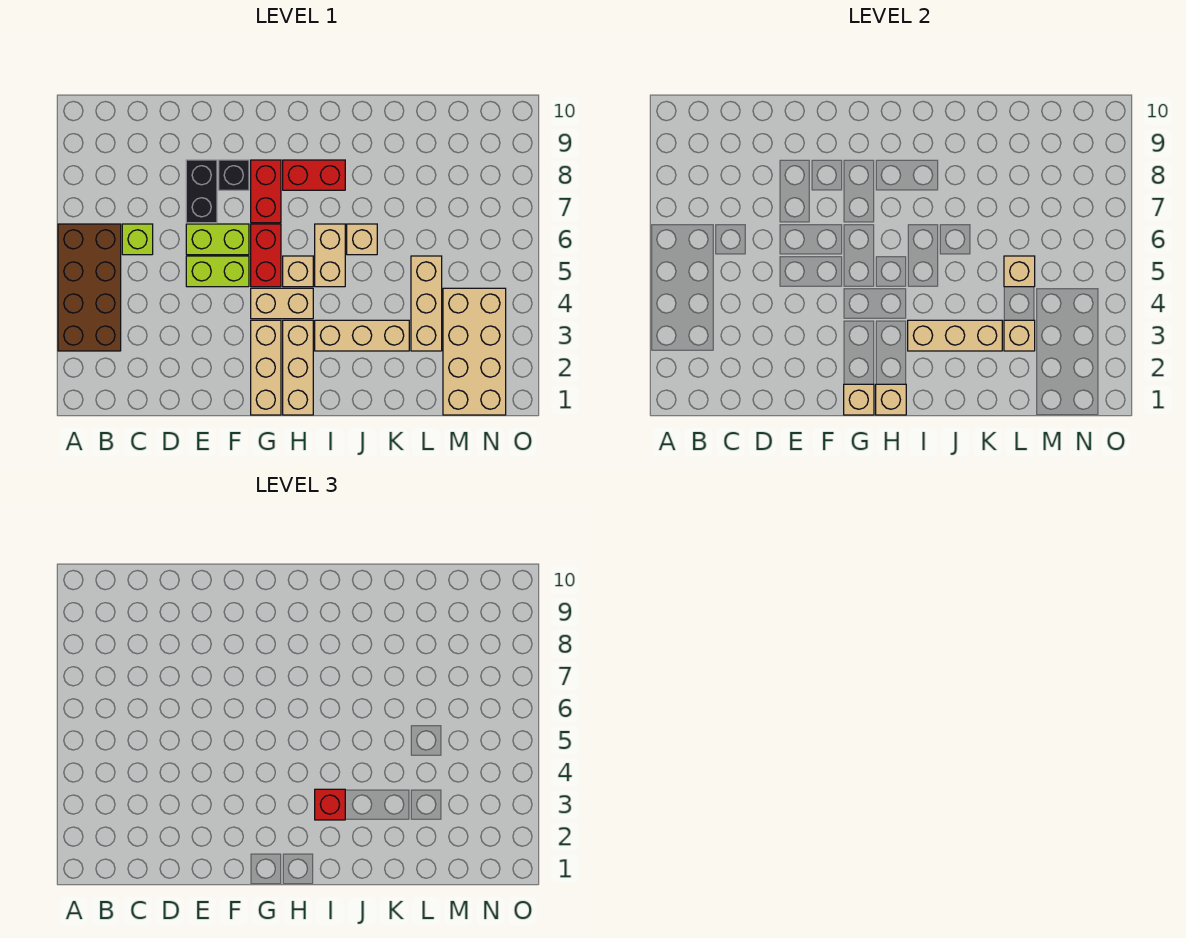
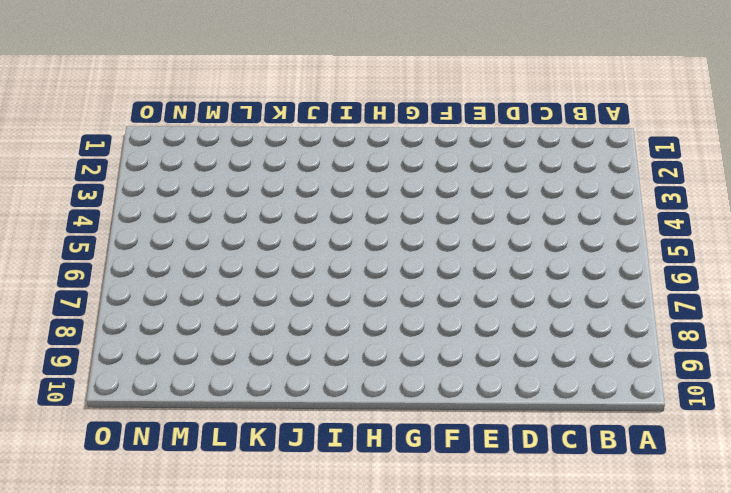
none -> brown brick A3:B6 level 1
none -> lime brick C6 level 1
none -> lime brick E5:F5 level 1

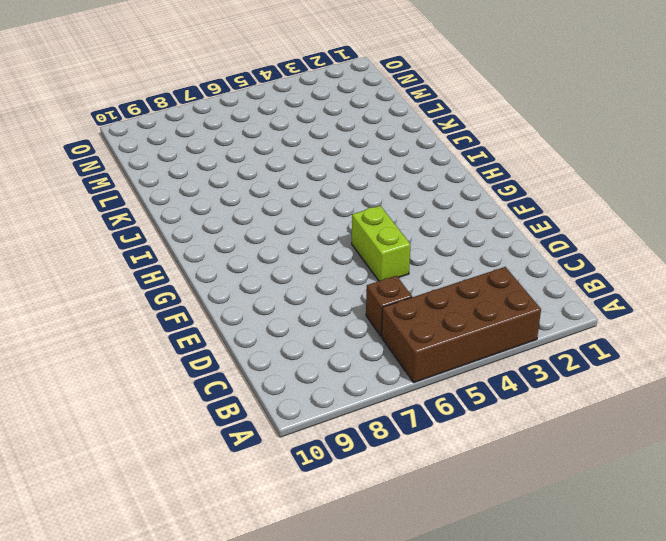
brown brick C6 level 1 -> lime brick C6 level 1
none -> lime brick E6:F6 level 1
none -> black brick E7:E8 level 1
none -> black brick F8 level 1

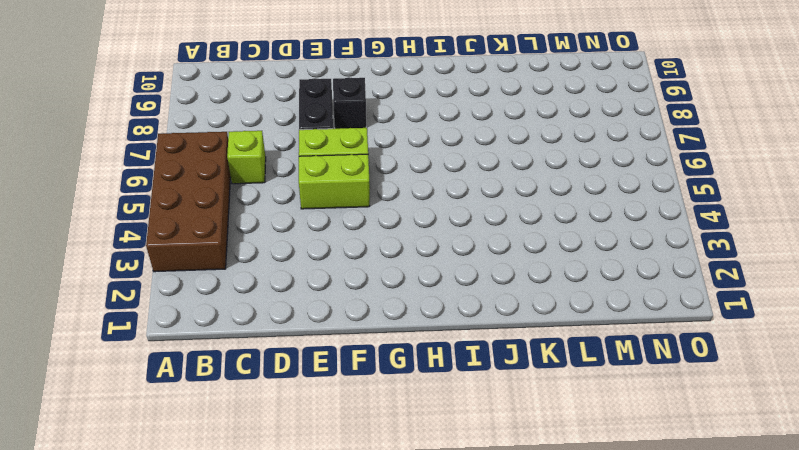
none -> tan brick G1:G3 level 1
none -> tan brick G4:H4 level 1
none -> red brick G5:G6 level 1

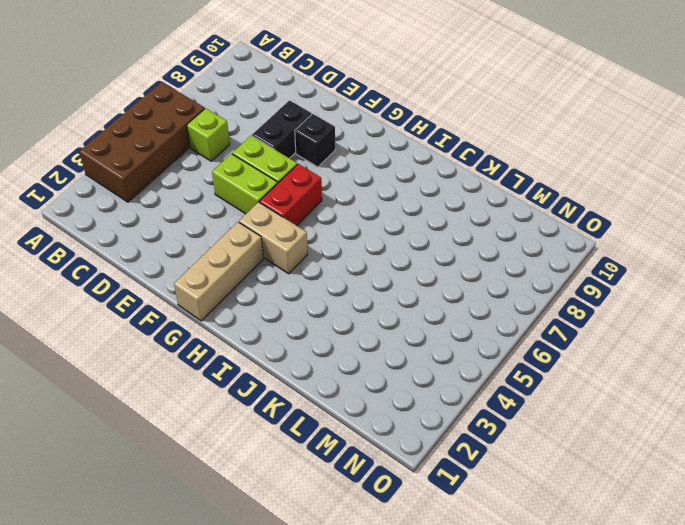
none -> red brick G7:G8 level 1
none -> tan brick H1:H3 level 1
none -> tan brick H5 level 1

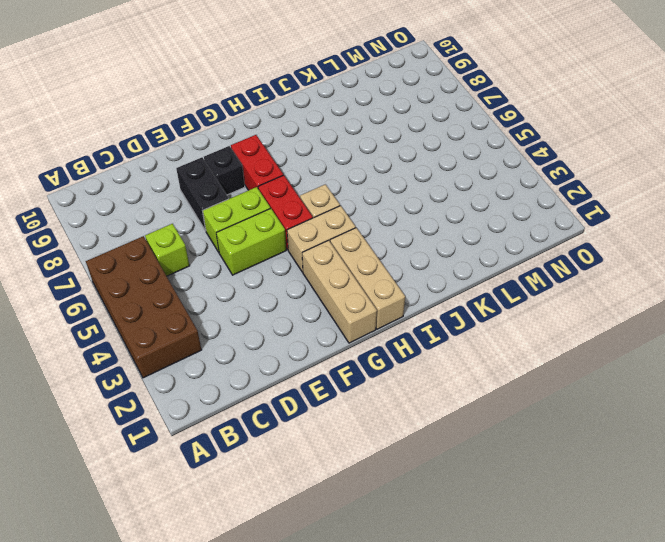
none -> red brick H8:I8 level 1
none -> tan brick I3:K3 level 1
none -> tan brick I5:I6 level 1

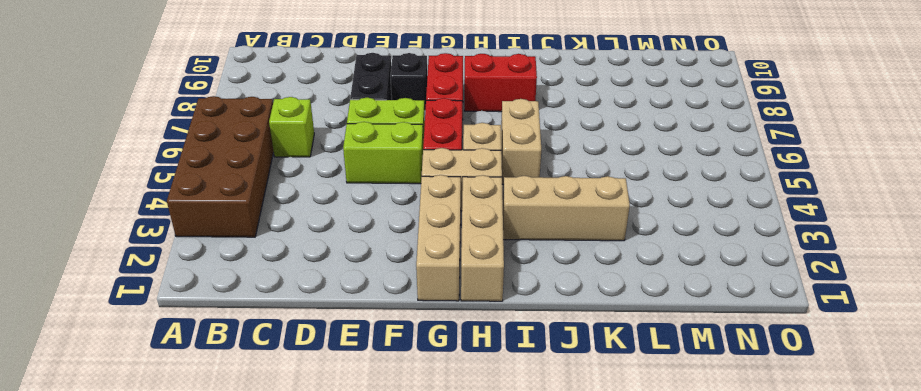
none -> tan brick J6 level 1
none -> tan brick L3:L5 level 1
none -> tan brick M1:N4 level 1

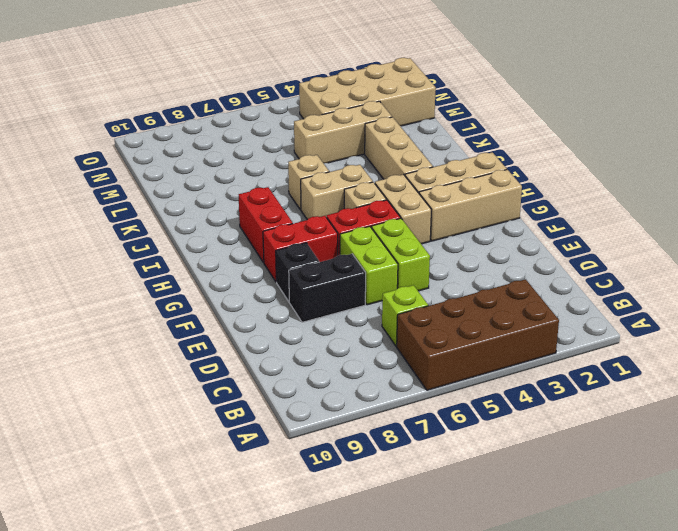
none -> tan brick G1 level 2
none -> tan brick H1 level 2
none -> tan brick I3:K3 level 2

